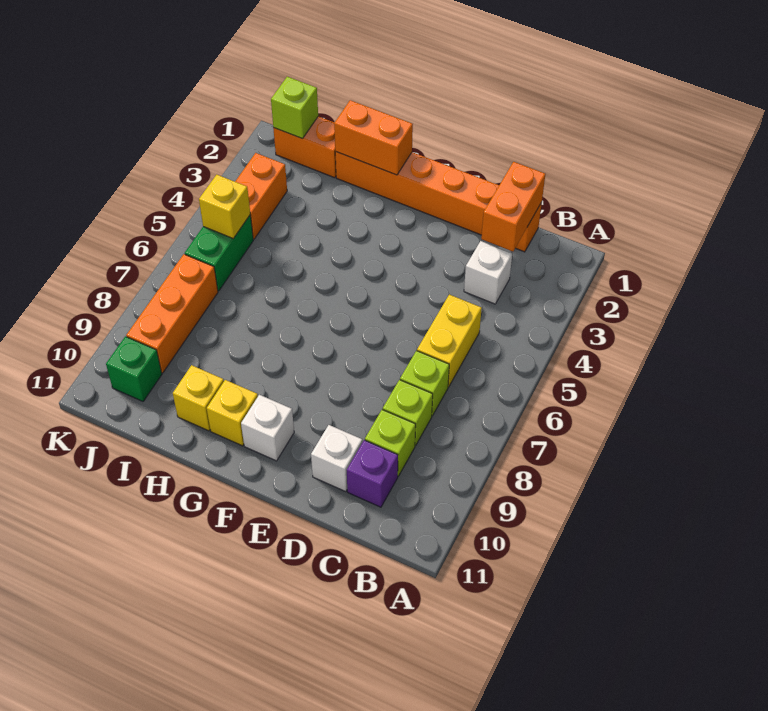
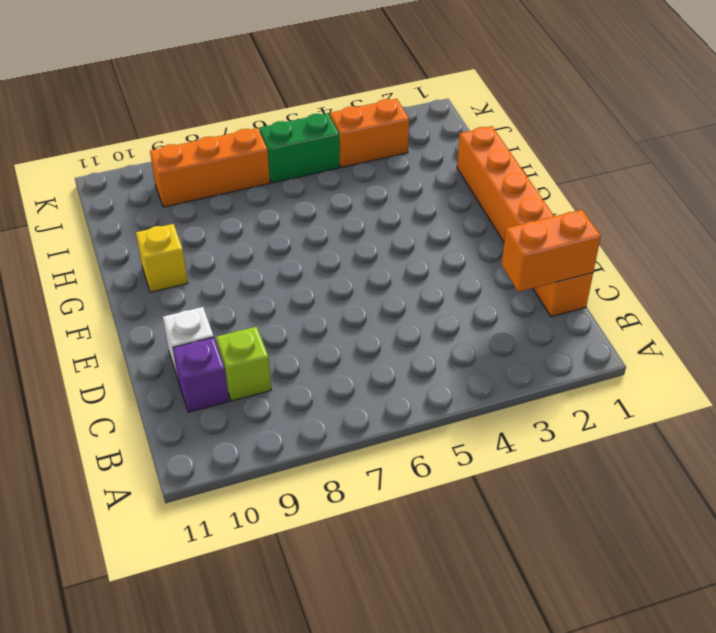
none -> white brick C3 level 1
none -> yellow brick C5:C6 level 1
none -> lime brick C7 level 1

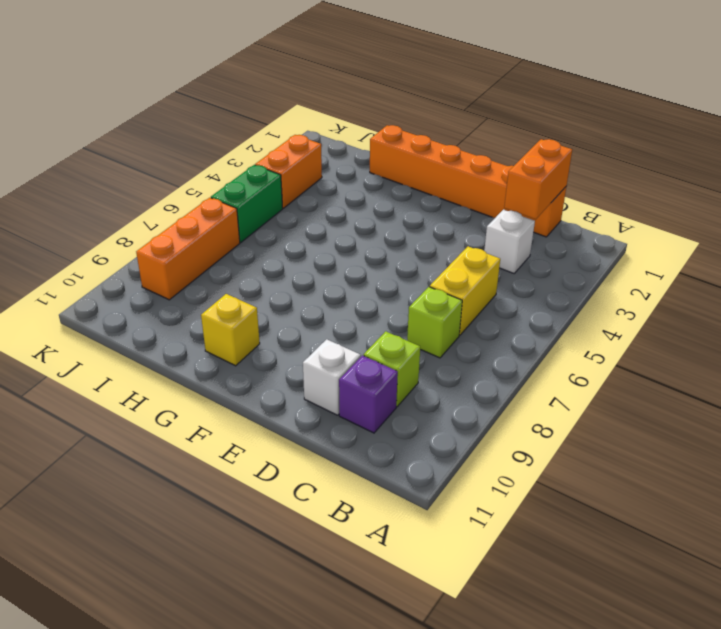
none -> lime brick C8 level 1
none -> white brick F10 level 1
none -> yellow brick H10 level 1

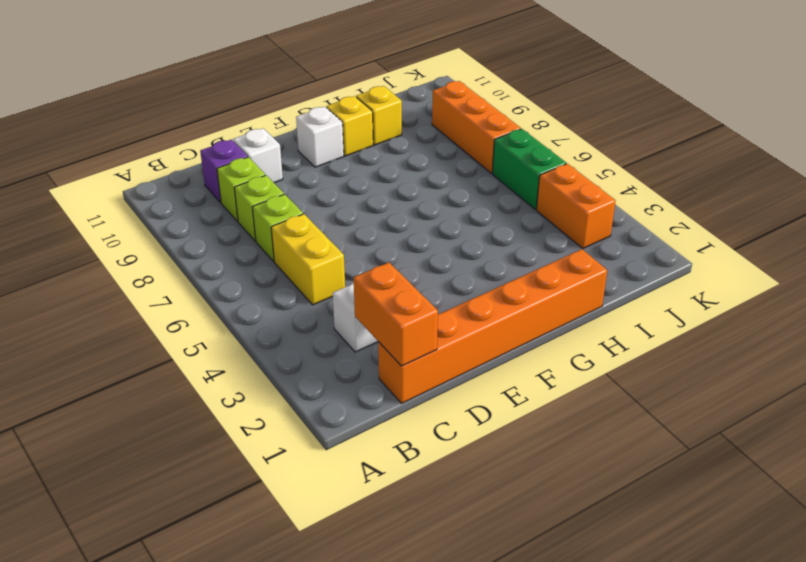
none -> orange brick I1:J1 level 1
none -> green brick J10 level 1
none -> orange brick G1:H1 level 2

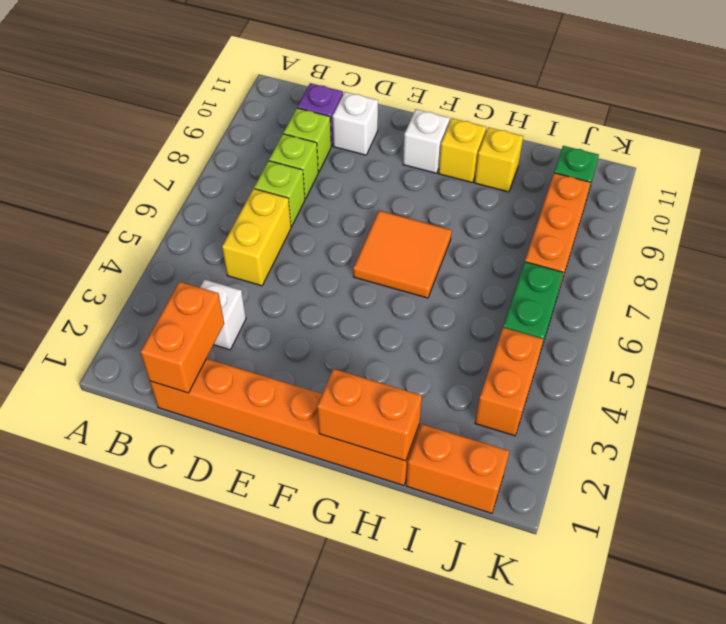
orange tile F6:G7 level 1 -> none
none -> lime brick J1 level 2
none -> yellow brick J5 level 2

